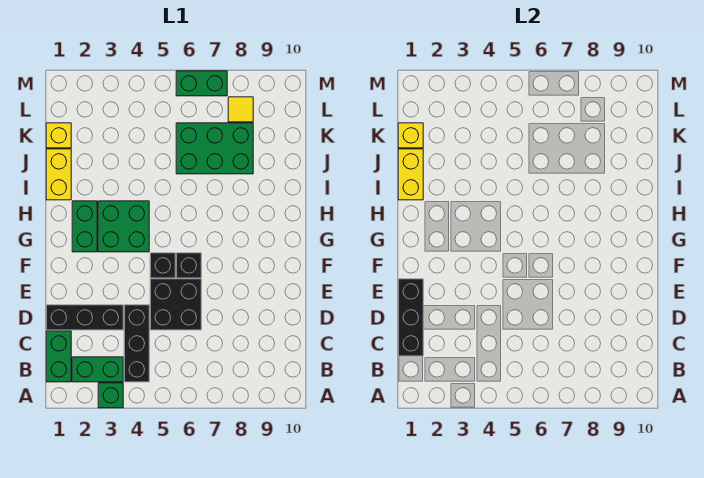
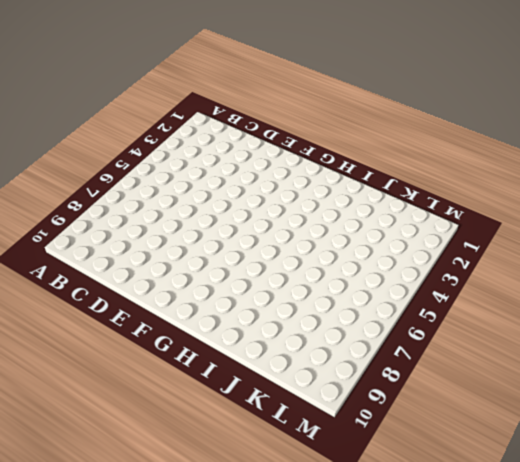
none -> green brick A3 level 1
none -> green brick B1:C1 level 1
none -> green brick B2:B3 level 1

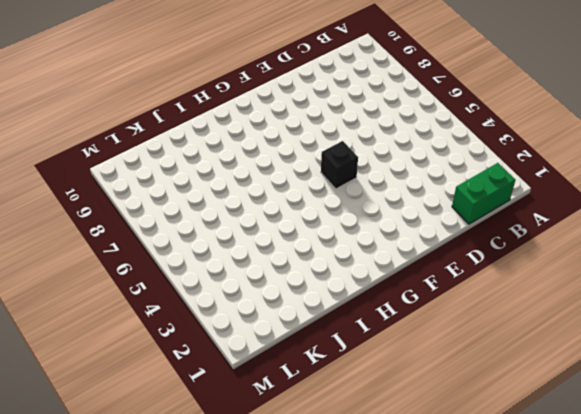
none -> green brick A3 level 1
none -> green brick B2:B3 level 1
none -> black brick B4:D4 level 1

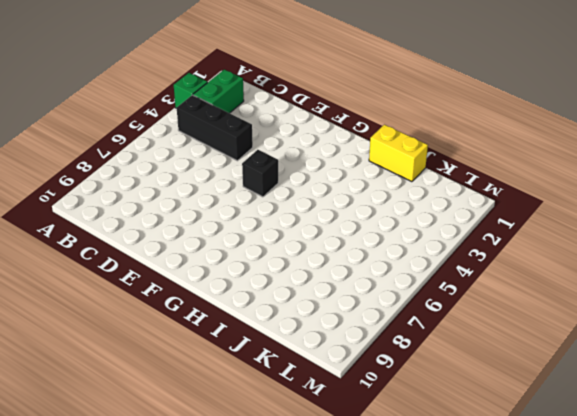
none -> green brick B1:C1 level 1
none -> black brick D1:D3 level 1
none -> black brick D5:E6 level 1

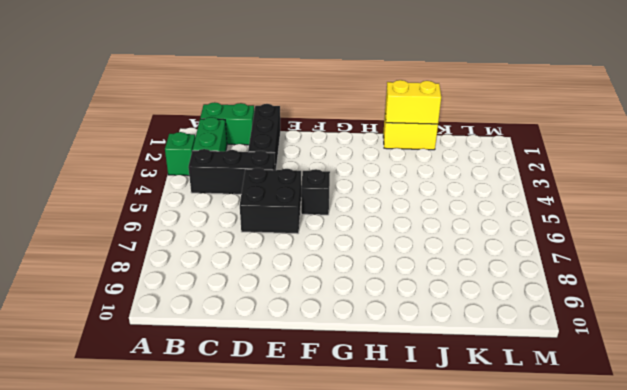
none -> black brick F6 level 1
none -> green brick G2:H2 level 1
none -> green brick G3:H4 level 1

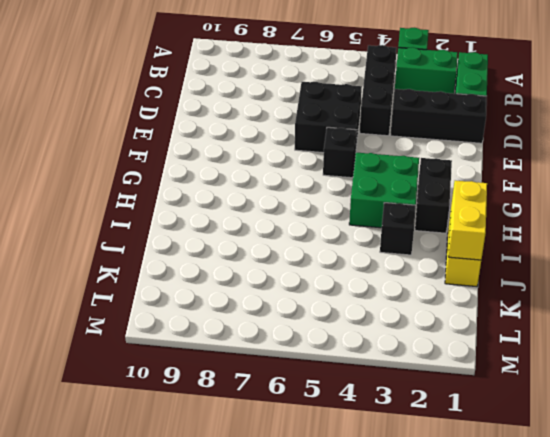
black brick G2:H2 level 1 -> green brick G2:H2 level 1
black brick I3 level 1 -> black brick F6 level 1
none -> green brick J6:K8 level 1
none -> yellow brick K1 level 1
none -> yellow tile L8 level 1

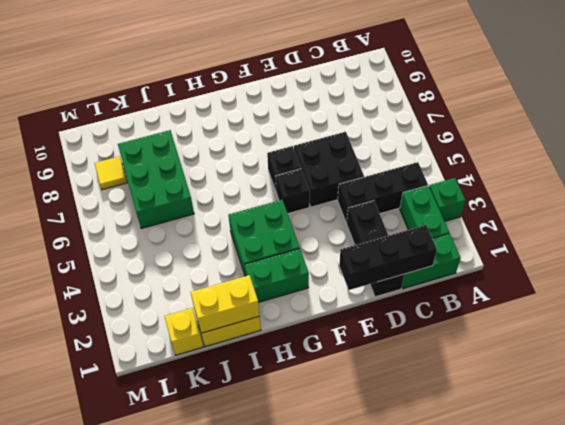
none -> green brick M6:M7 level 1
none -> yellow brick K1 level 2

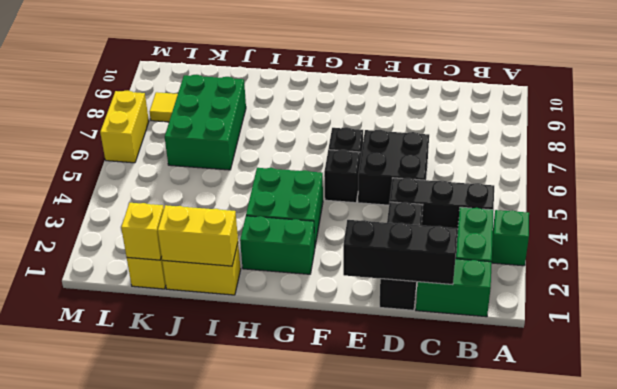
yellow brick M6:M7 level 1 -> green brick M6:M7 level 1

